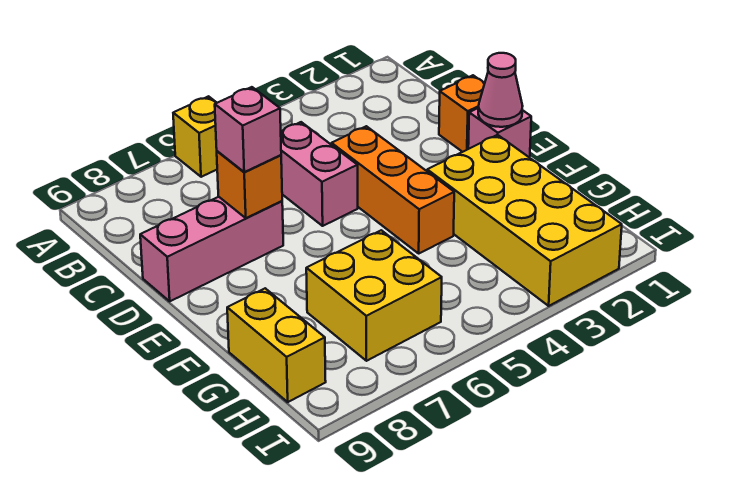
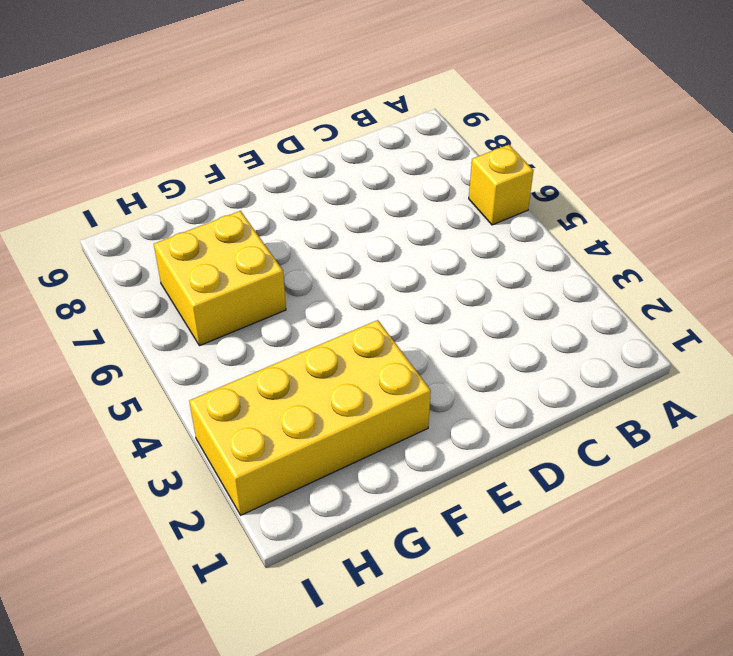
none -> pink brick C5:D5 level 1
none -> orange brick D1 level 1
none -> orange brick D4:F4 level 1

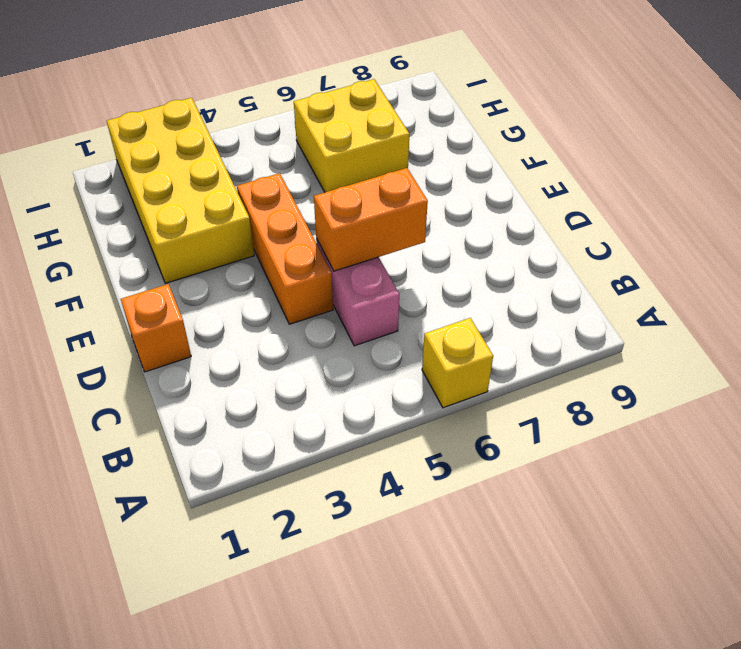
orange brick D5:D6 level 2 -> none
none -> pink brick D7:D9 level 1
none -> pink brick E1 level 1
none -> yellow brick G9:H9 level 1

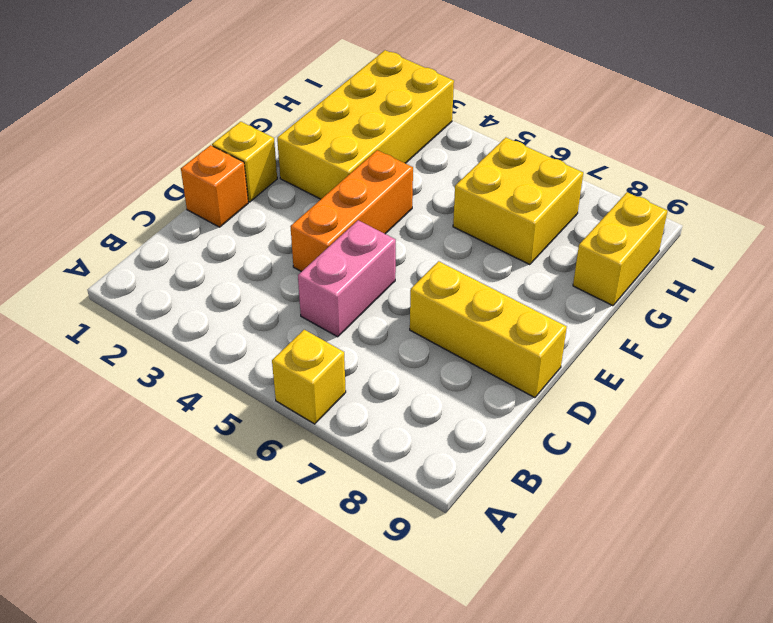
yellow brick D7:D9 level 1 -> pink brick D7:D9 level 1
yellow brick E1 level 1 -> pink brick E1 level 1
none -> orange brick D7 level 2
none -> pink cone E1 level 2
none -> pink brick D7 level 3

